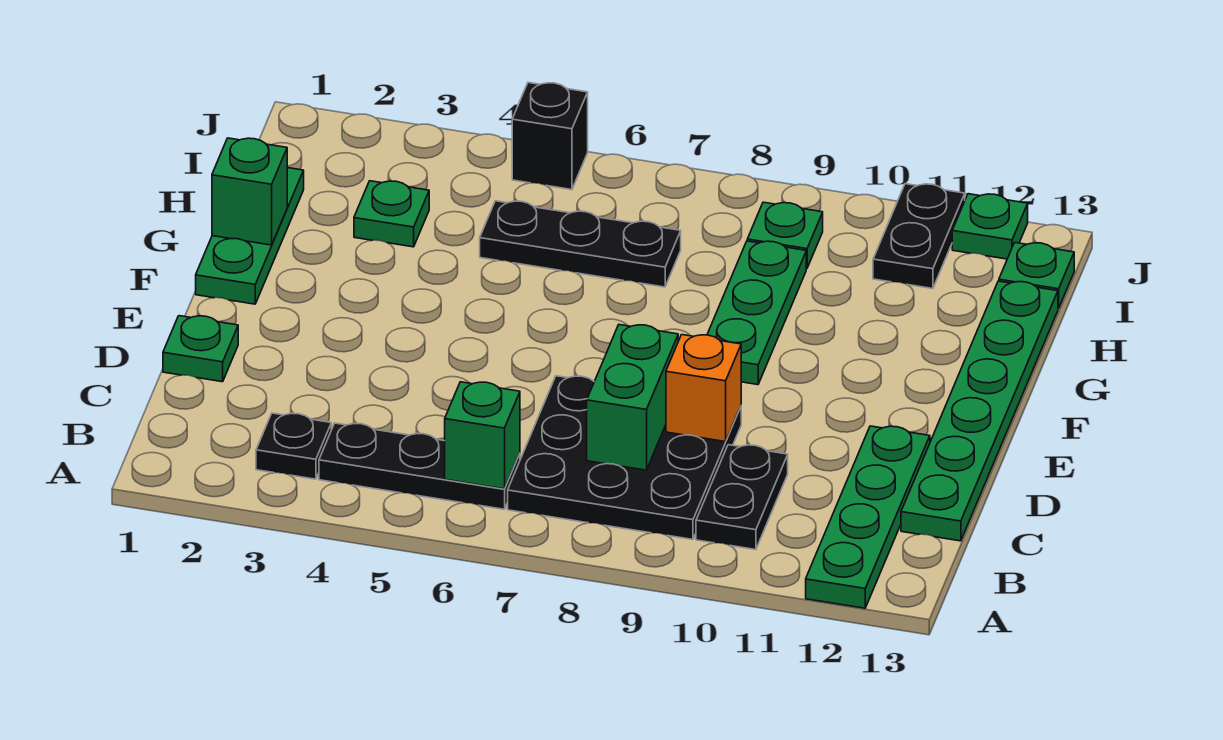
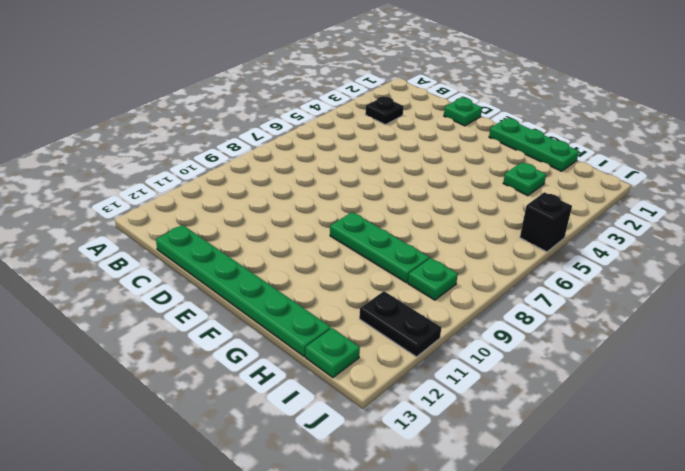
none -> green plate A12:D12 level 1
none -> black plate B4:B6 level 1
none -> black plate B7:D9 level 1

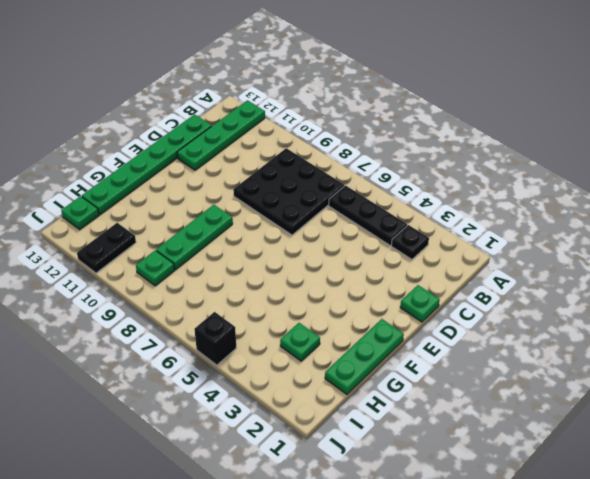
none -> black plate B10:C10 level 1
none -> black plate H5:H7 level 1
none -> green plate J12 level 1

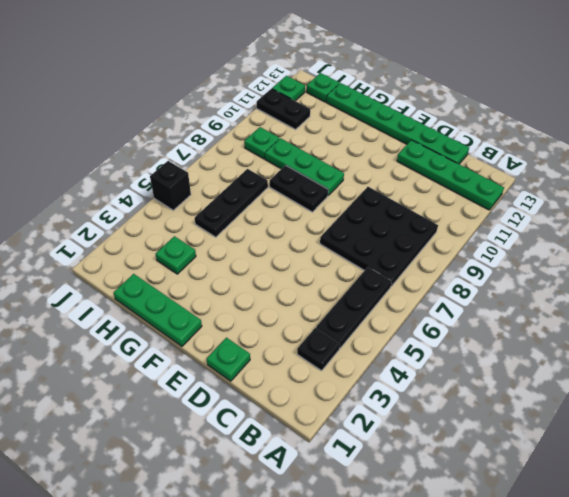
black plate F8:G8 level 1 -> black plate B10:C10 level 1
none -> green brick B6 level 2
none -> green brick C8:D8 level 2
none -> orange brick D9 level 2

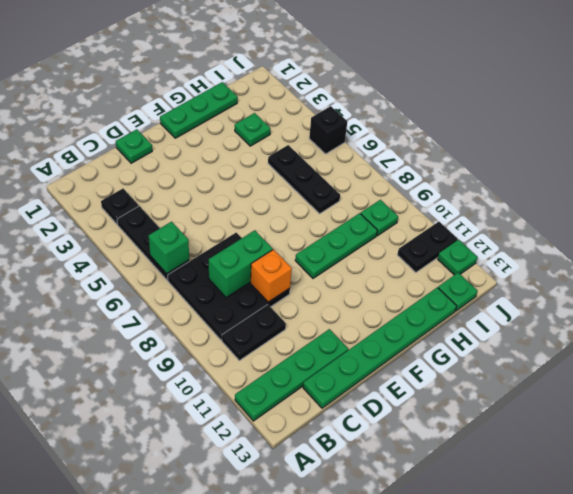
none -> green brick G1 level 2

